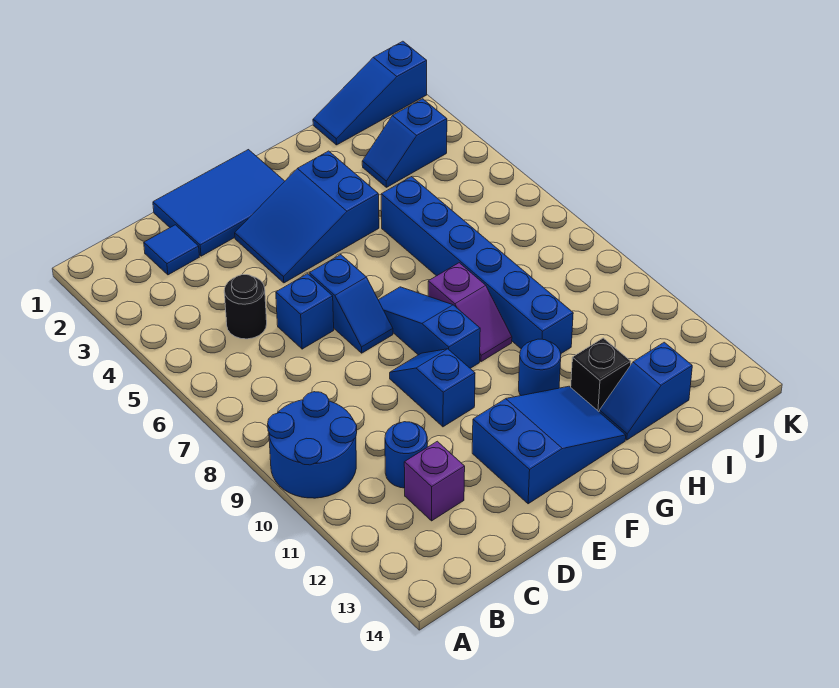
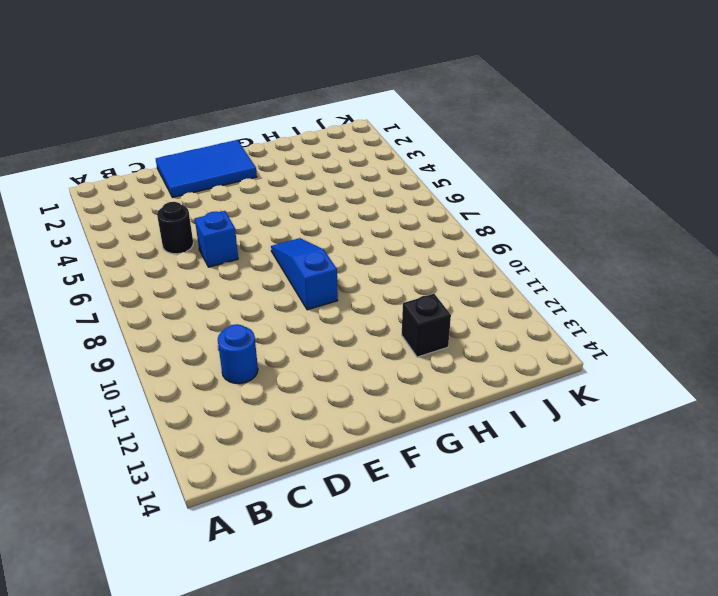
none -> blue round brick A9:B10 level 1
none -> blue tile C2 level 1
none -> purple brick C12 level 1

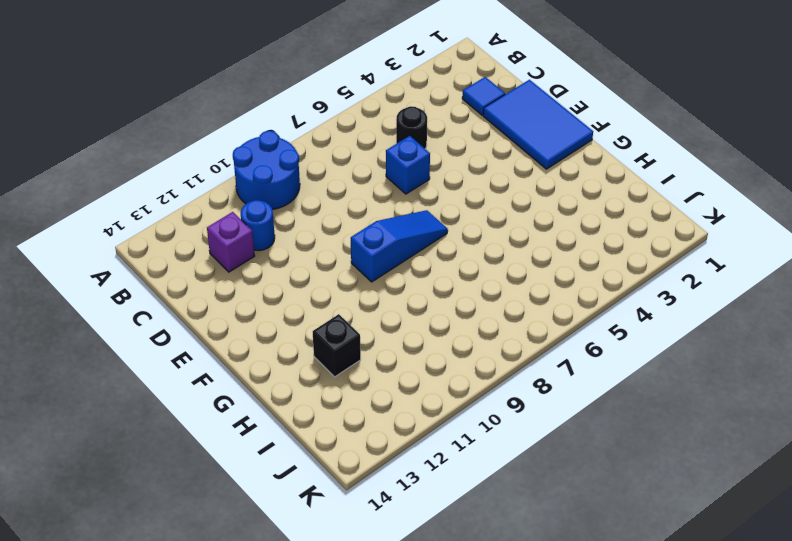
none -> blue slope E3:G4 level 1 top G
none -> blue slope E6:E7 level 1 top 6
none -> blue slope E9:E10 level 1 top 10

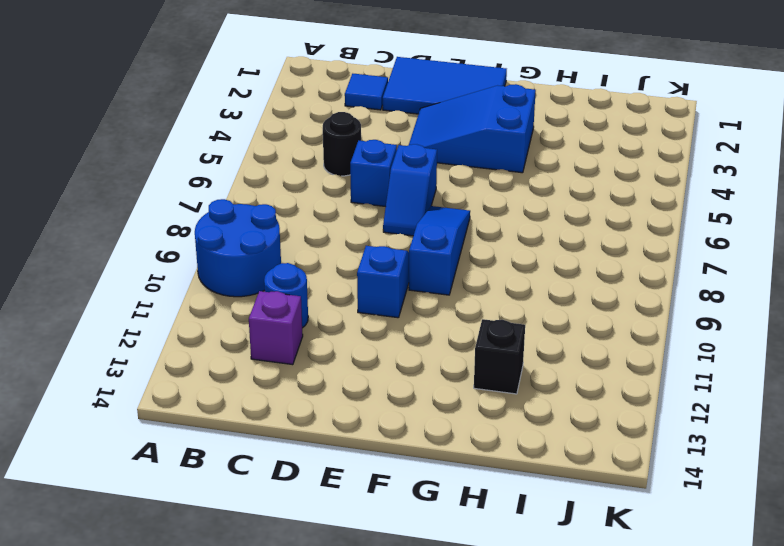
none -> blue slope E12:G13 level 1 top E
none -> purple slope G8:G9 level 1 top 8
none -> blue round brick G11 level 1

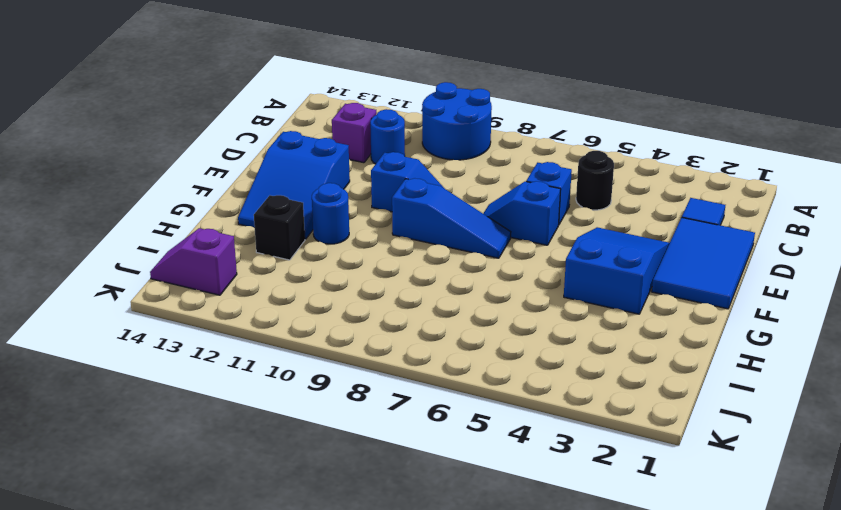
purple slope J13:J14 level 1 top 13 -> purple slope G8:G9 level 1 top 8
none -> blue brick H5:H10 level 1
none -> blue slope H13:I13 level 1 top I
none -> blue slope I1:K1 level 1 top K

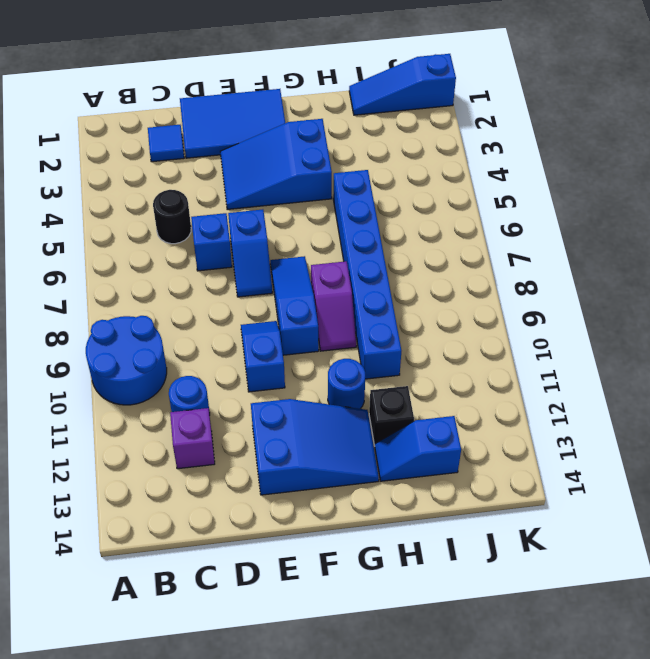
none -> blue slope I3:J3 level 1 top J

